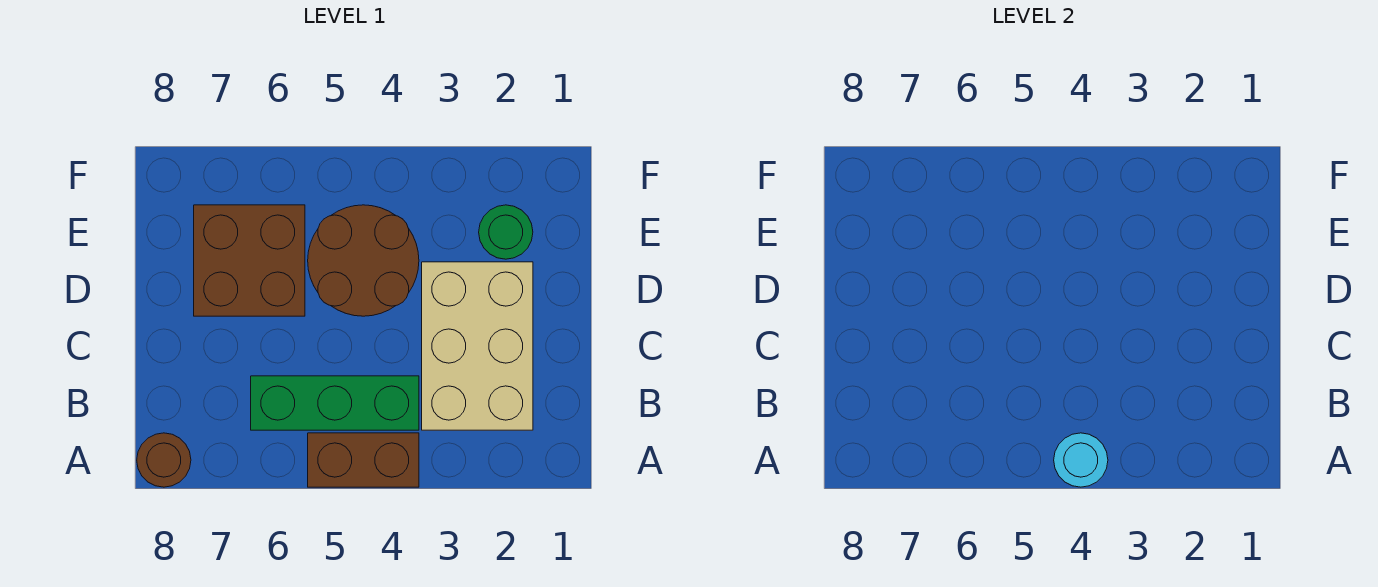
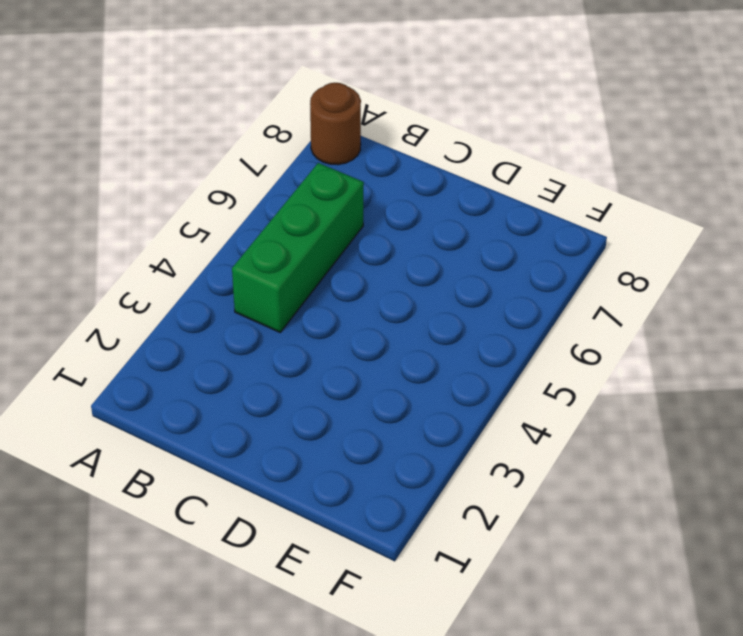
none -> brown brick A4:A5 level 1
none -> tan brick B2:D3 level 1

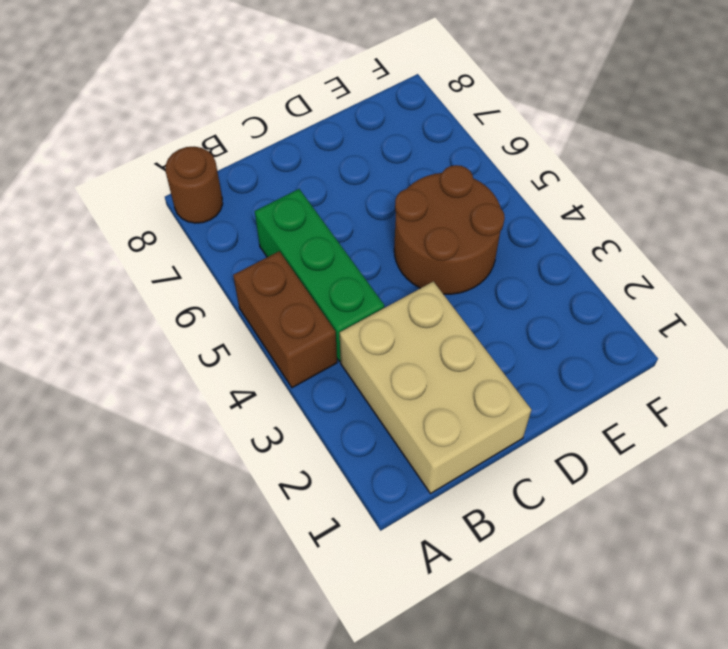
tan brick B1:C3 level 1 -> tan brick B2:D3 level 1
none -> brown brick D6:E7 level 1
none -> green round brick E2 level 1

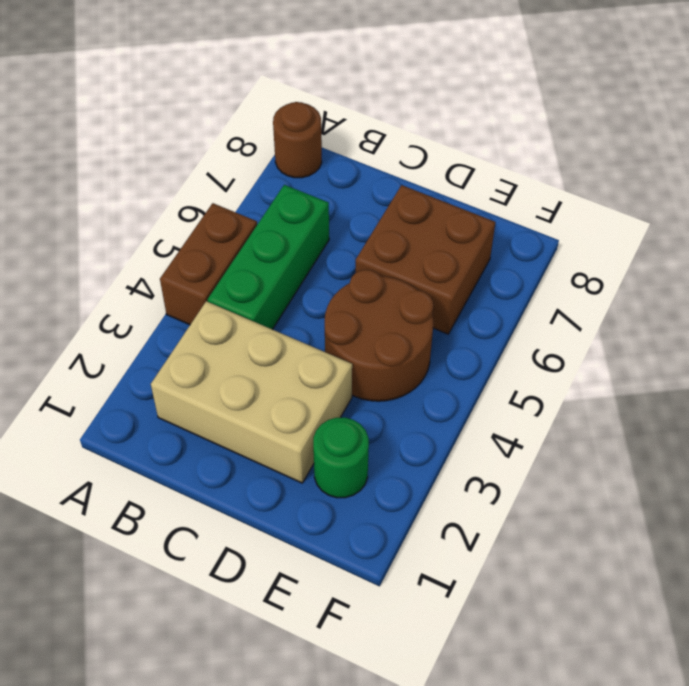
none -> cyan round brick A4 level 2

